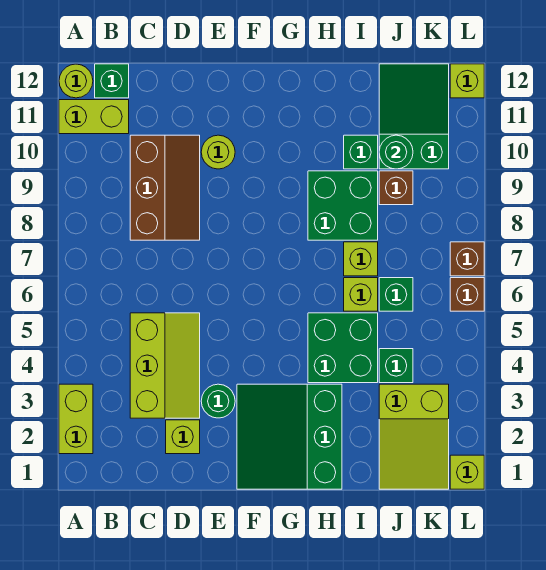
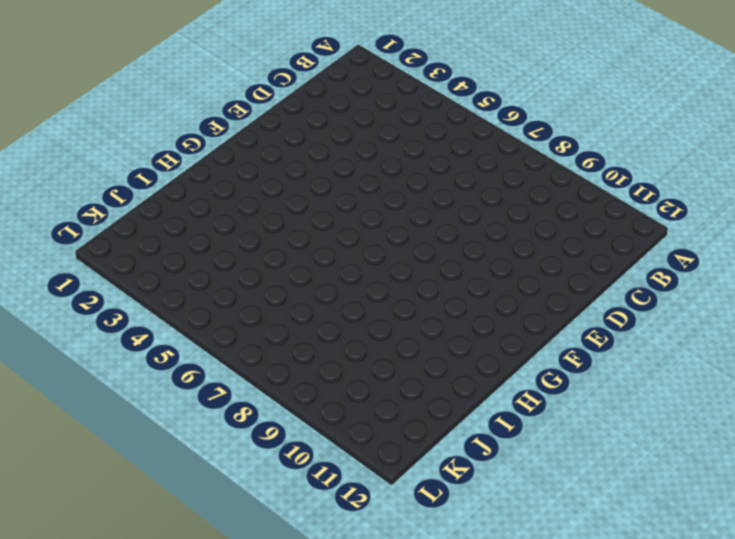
none -> lime brick A2:A3 level 1
none -> lime brick A11:B11 level 1
none -> lime round brick A12 level 1

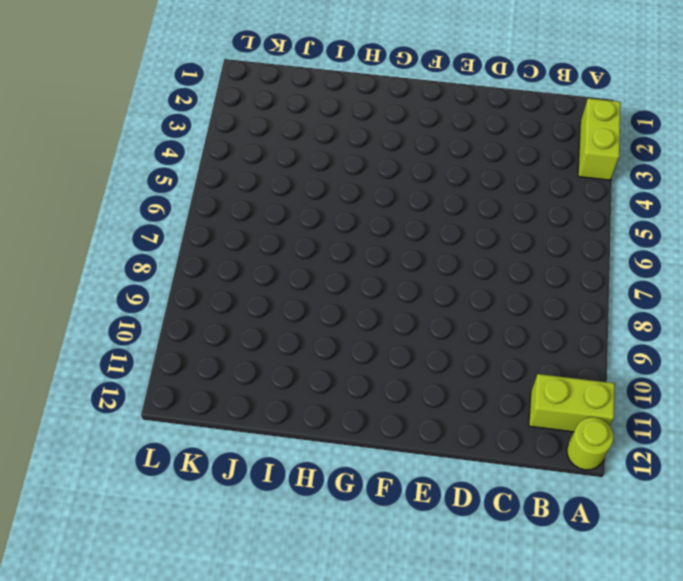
none -> green brick B12 level 1
none -> lime slope C3:D5 level 1 top C
none -> brown slope C8:D10 level 1 top C

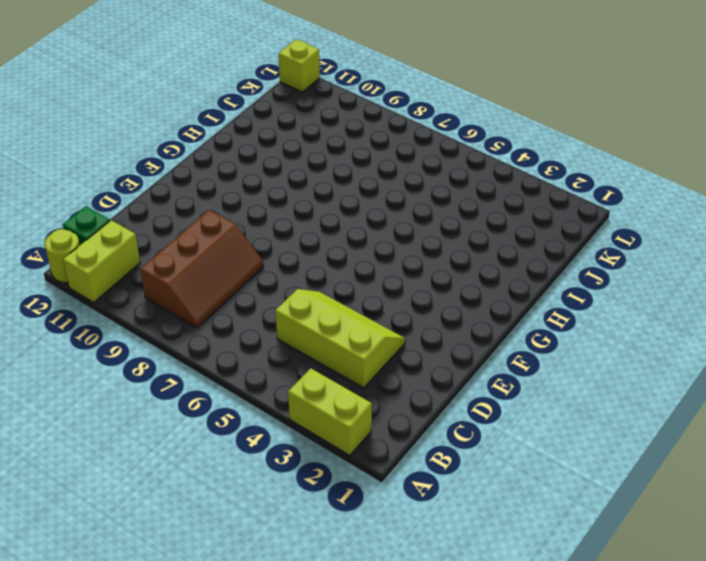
brown slope B8:D9 level 1 top 9 -> brown slope C8:D10 level 1 top C
none -> lime brick D2 level 1
none -> green round brick E3 level 1
none -> lime round brick E10 level 1

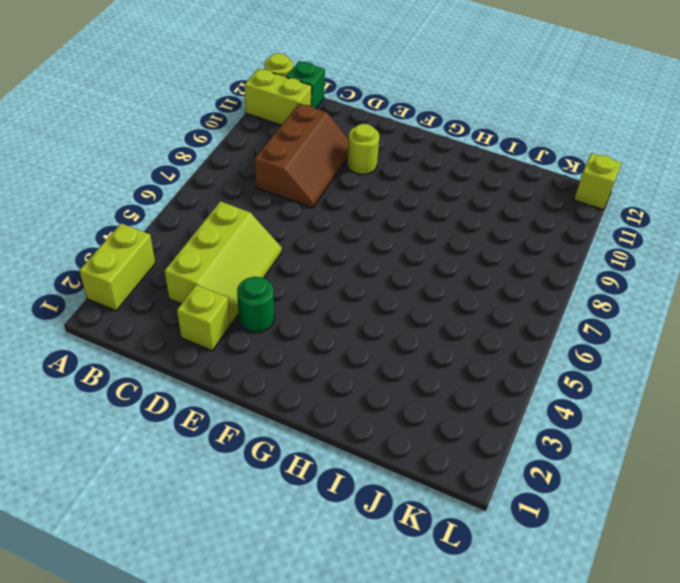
none -> green slope F1:H3 level 1 top H
none -> green brick H4:I5 level 1
none -> green brick H8:I9 level 1

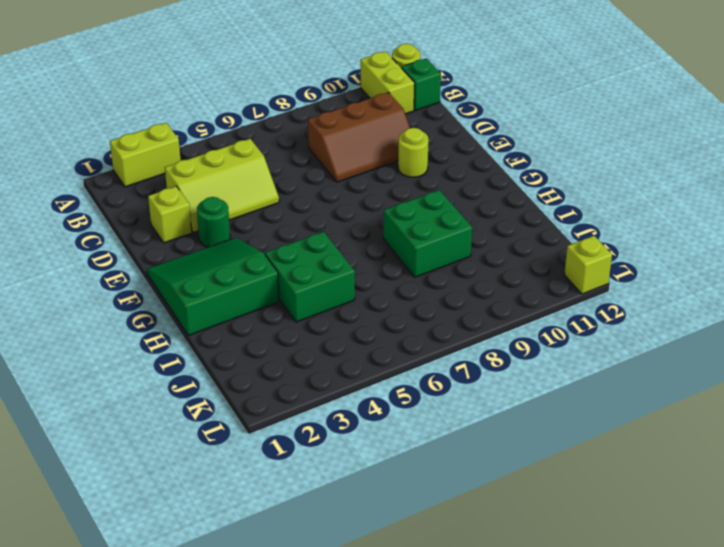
none -> lime brick I6 level 1
none -> lime brick I7 level 1
none -> green brick I10 level 1

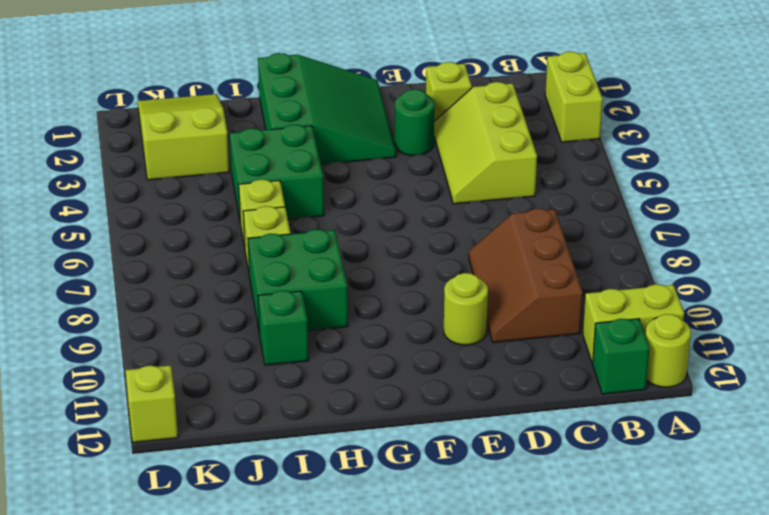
none -> green brick J4 level 1
none -> green brick J6 level 1
none -> brown brick J9 level 1

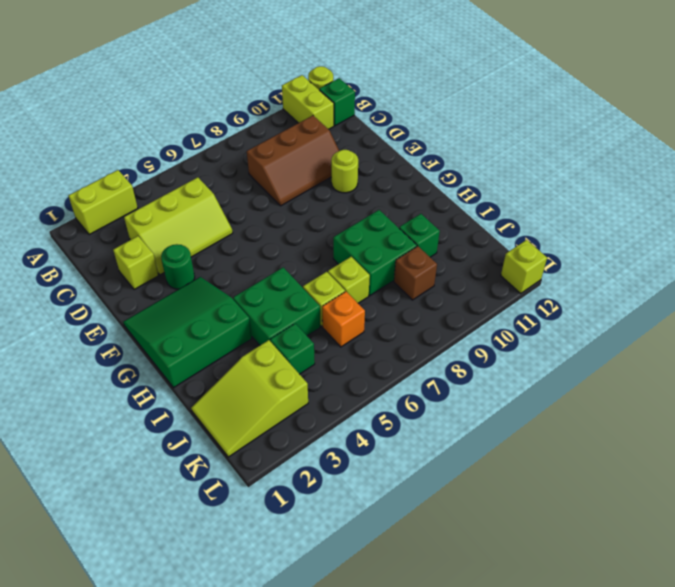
orange brick J6 level 1 -> green brick J6 level 1
none -> green slope J10:K12 level 1 top 10
none -> lime brick L1 level 1
none -> brown brick L6 level 1

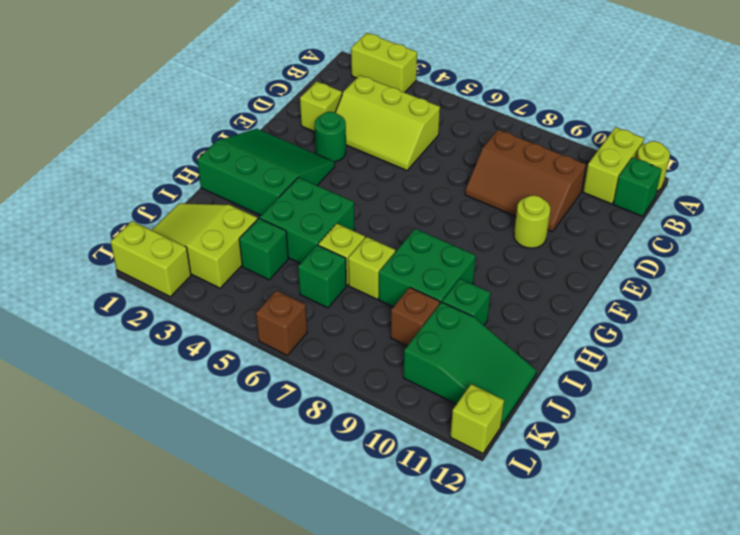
lime brick L1:L2 level 1 -> lime brick L1 level 1
none -> brown brick L7 level 1
none -> green round brick J10 level 2

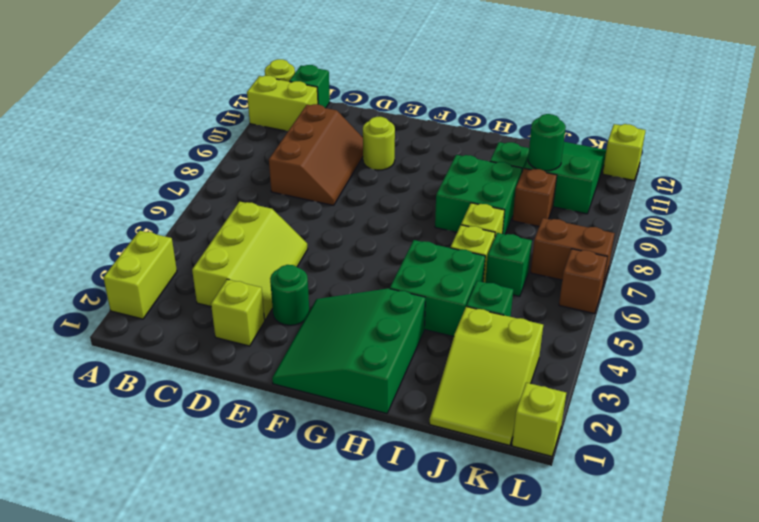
brown brick K7:L7 level 1 -> brown brick L7 level 1

